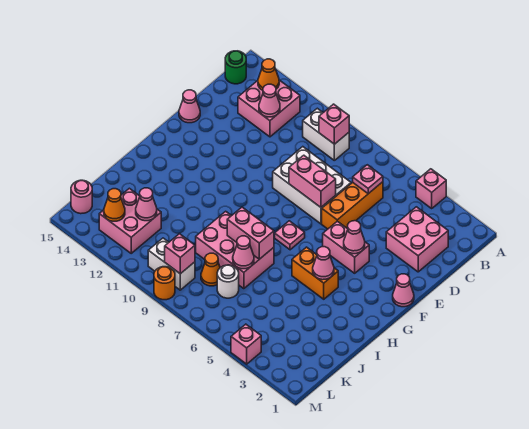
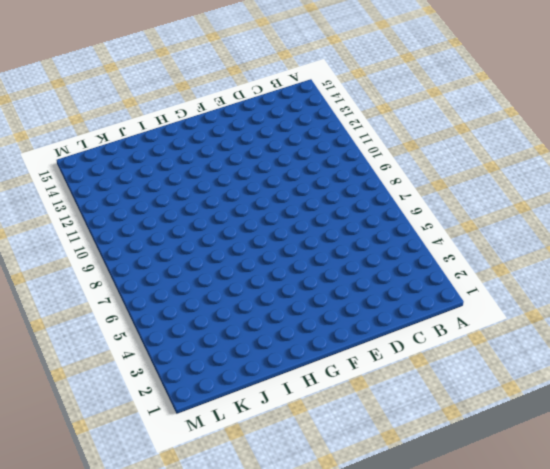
none -> pink brick A4 level 1
none -> white brick B9:B10 level 1
none -> pink brick B12:C13 level 1
none -> green round brick B15 level 1

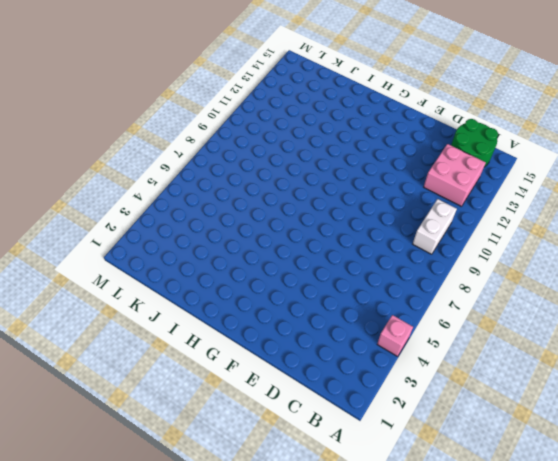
green round brick B14:C15 level 1 -> green round brick B15 level 1
none -> pink brick C2:D3 level 1
none -> orange brick C6:E6 level 1
none -> white brick D7:E9 level 1
none -> pink cone E15 level 1

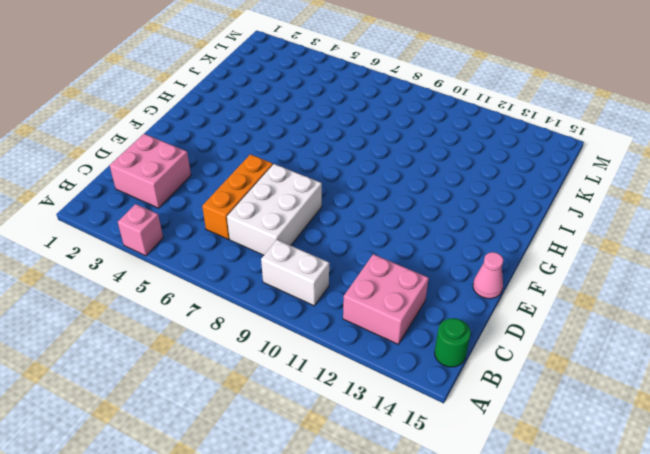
white brick C7:E8 level 1 -> white brick D7:E9 level 1
none -> pink cone F1 level 1
none -> pink brick F4:F5 level 1
none -> pink plate G7 level 1
none -> orange brick H4:H5 level 1

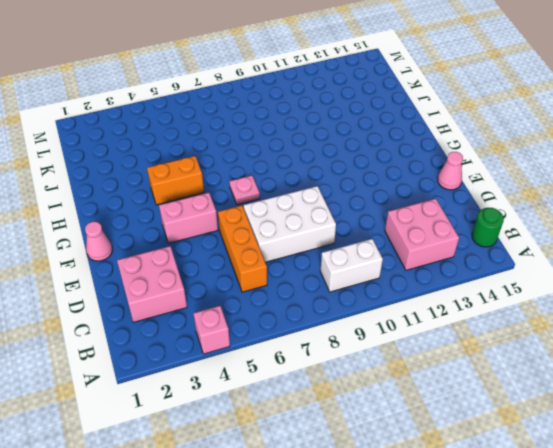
none -> pink brick I7:J9 level 1
none -> white round brick K7 level 1
none -> orange cone K8 level 1
none -> pink brick K12:L13 level 1

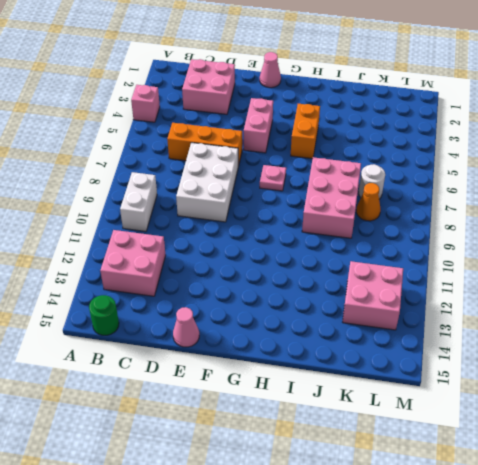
none -> white brick L9:L10 level 1
none -> pink round brick L15 level 1
none -> pink brick M4 level 1
none -> orange round brick M9 level 1

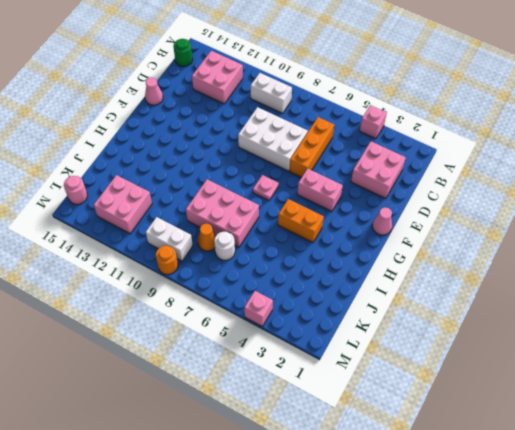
none -> pink brick B9 level 2
none -> orange cone B13 level 2
none -> pink plate C6 level 2
none -> pink cone C12 level 2

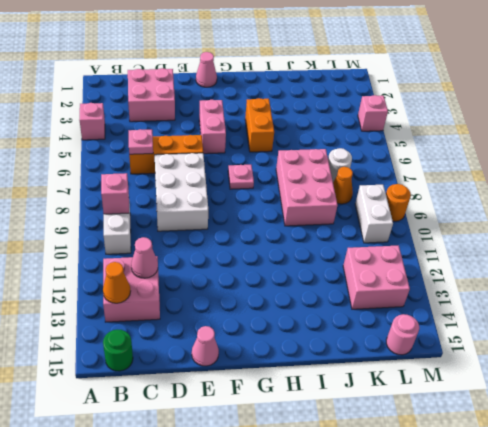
none -> pink brick E7:E8 level 2
none -> pink cone F4 level 2
none -> pink cone H4 level 2
none -> pink brick I7:I8 level 2

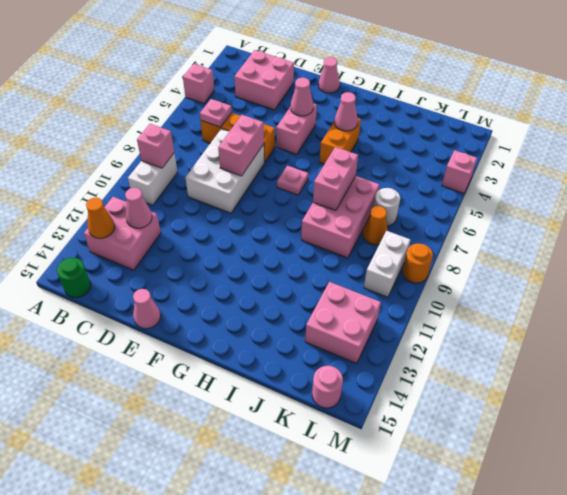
none -> pink cone J7 level 2
none -> pink cone K12 level 2
none -> pink brick L9 level 2
none -> orange cone L13 level 2

